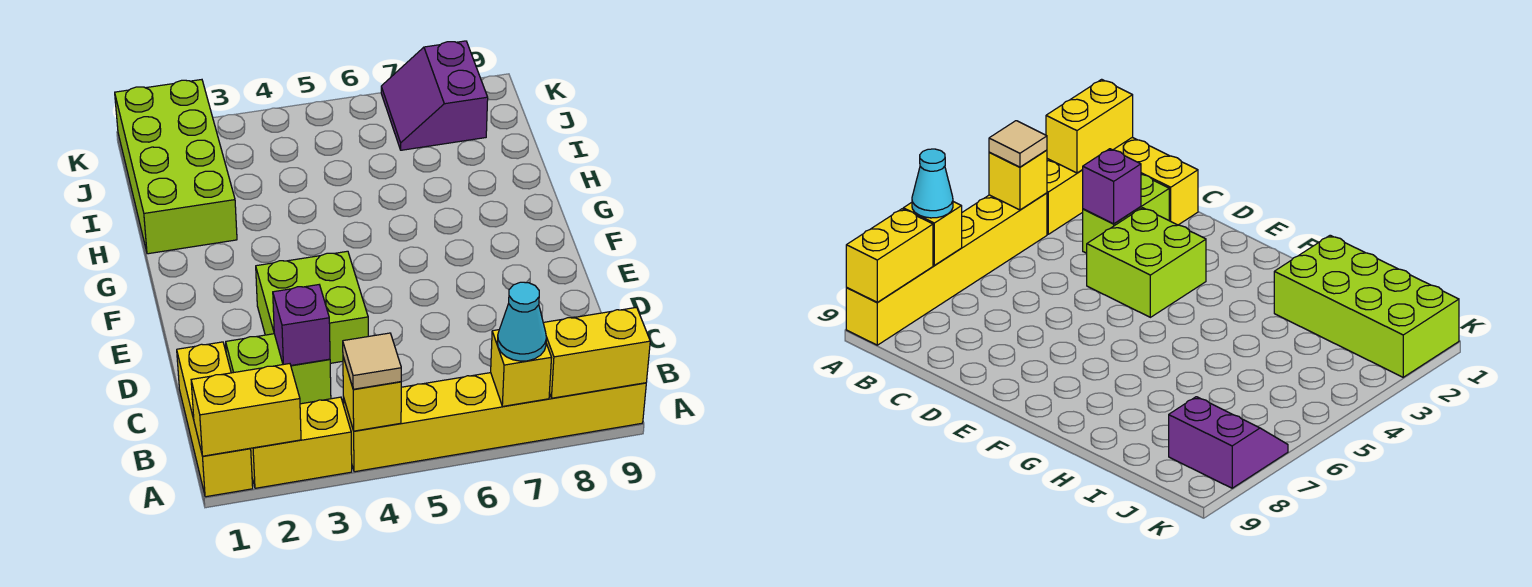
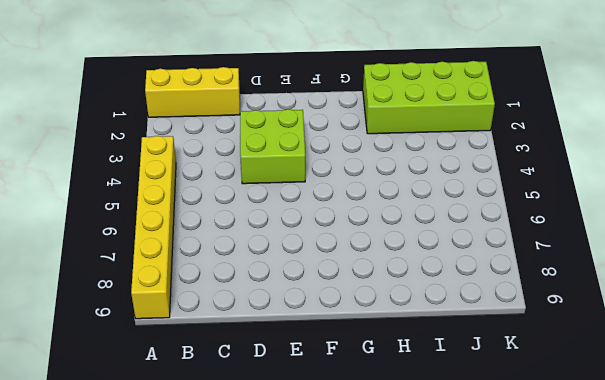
none -> yellow brick A2:A3 level 1
none -> lime brick C2:C3 level 1
none -> purple slope J7:K8 level 1 top 8

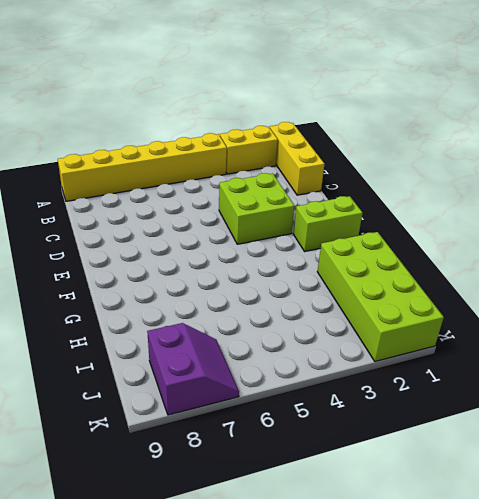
lime brick F1:F2 level 1 -> lime brick C2:C3 level 1
none -> yellow brick A1:A2 level 2
none -> yellow brick A4 level 2
none -> yellow brick A7 level 2

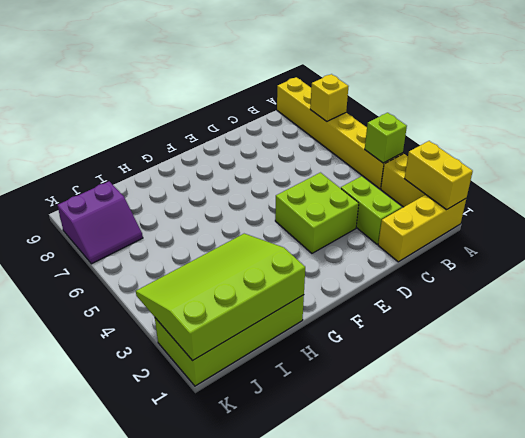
lime brick A4 level 2 -> yellow brick A4 level 2
lime slope H1:K3 level 2 top 1 -> none
none -> yellow brick A8:A9 level 2
none -> purple brick C3 level 2
none -> tan tile A4 level 3

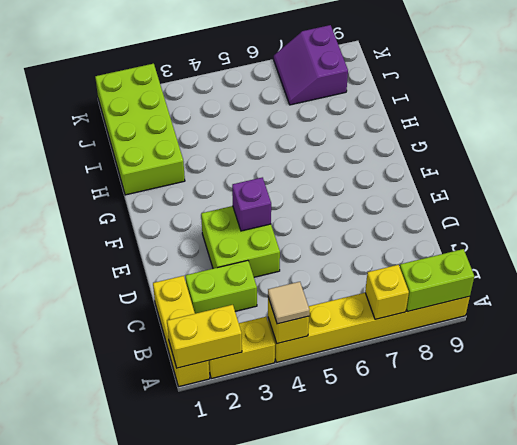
lime brick A8:A9 level 2 -> yellow brick A8:A9 level 2
purple brick E4 level 2 -> purple brick C3 level 2
none -> cyan cone A7 level 3

